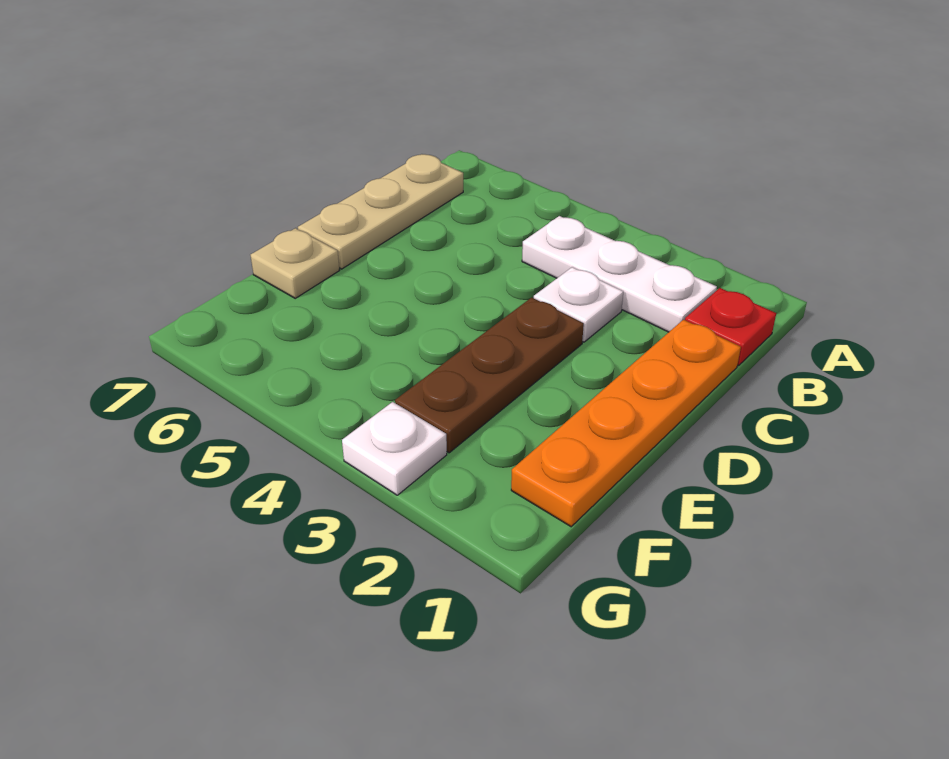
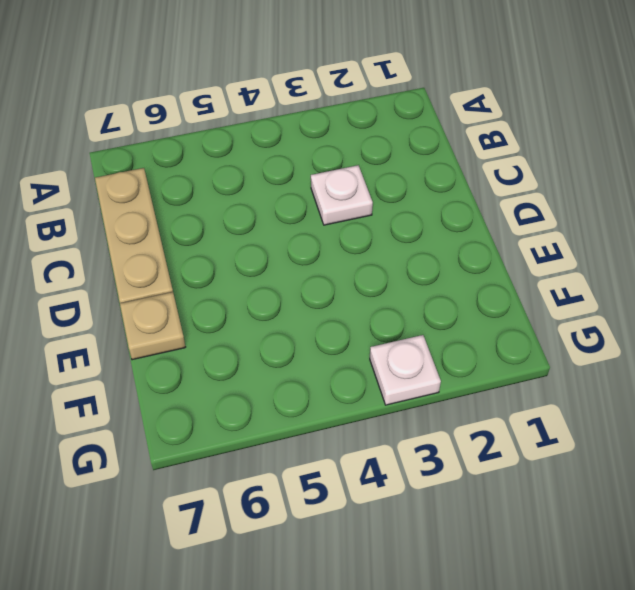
none -> red plate B1 level 1
none -> white plate B2:B4 level 1

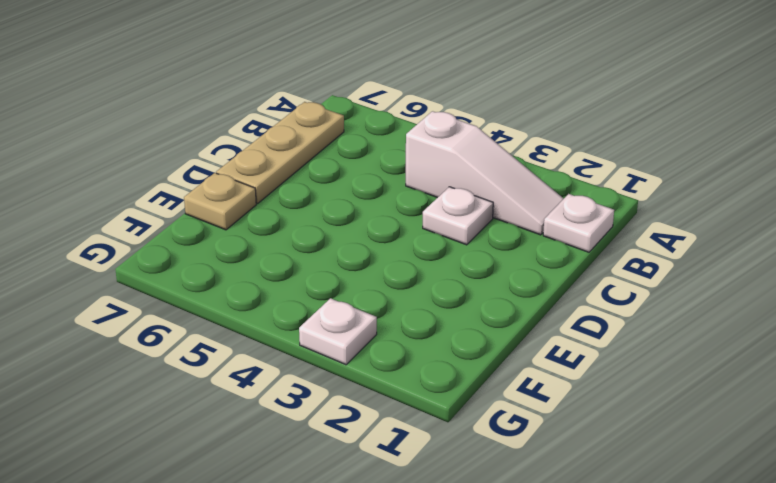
white plate B1 level 1 -> red plate B1 level 1
white slope B2:B4 level 1 top 4 -> white plate B2:B4 level 1
none -> orange plate C1:F1 level 1
none -> brown plate D3:F3 level 1

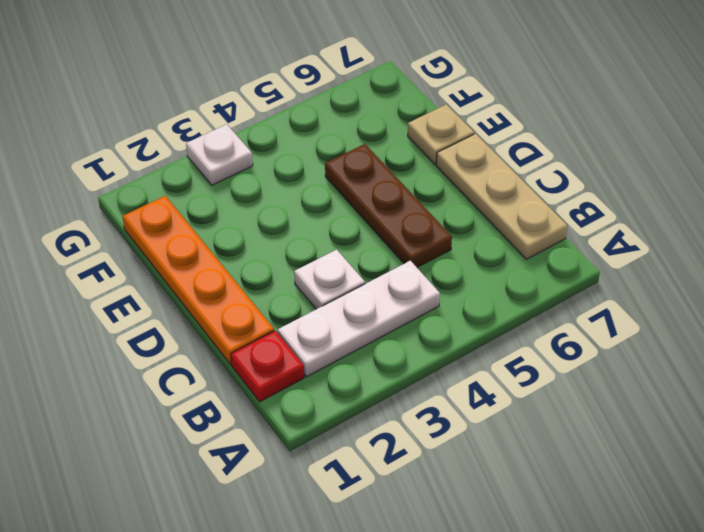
brown plate C5:E5 level 1 -> brown plate D3:F3 level 1

